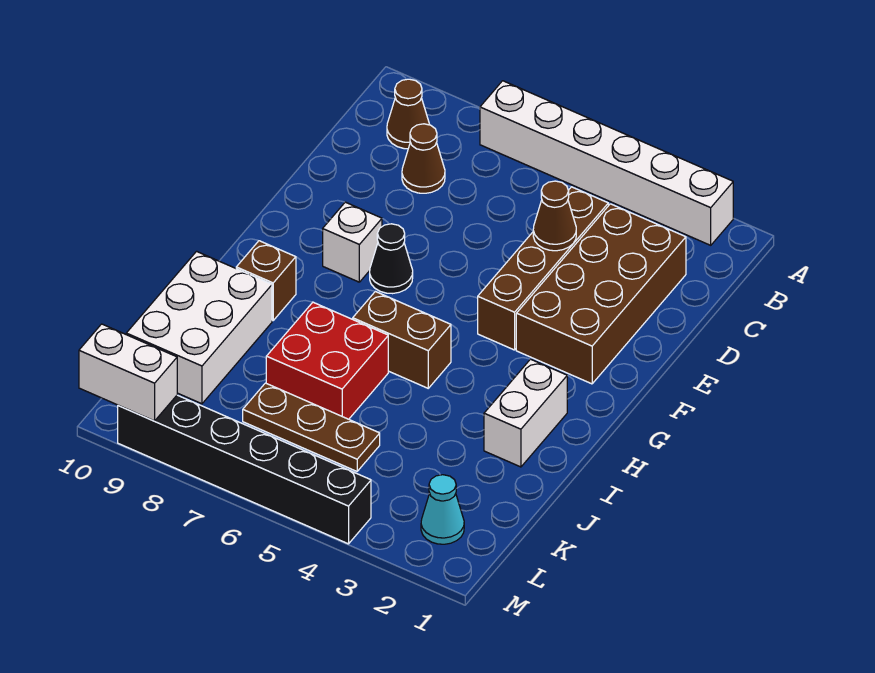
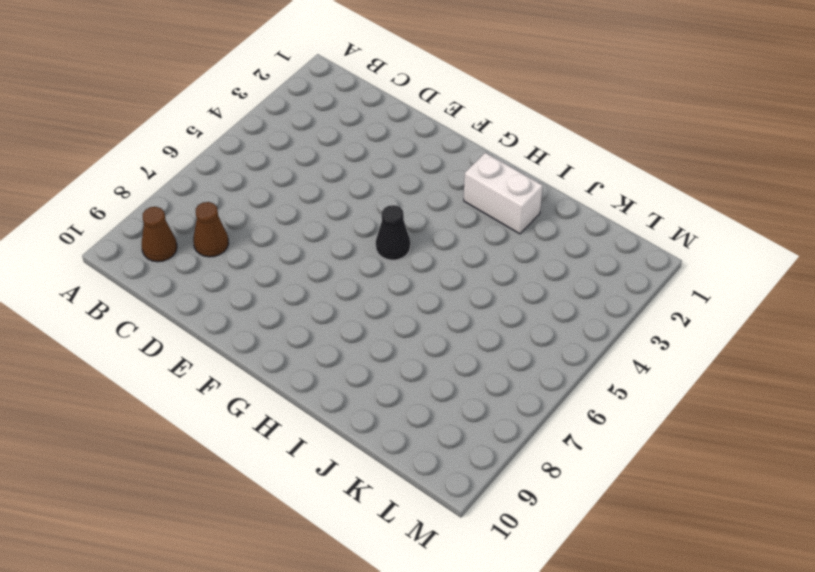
black cone G5 level 1 -> black cone F7 level 1
none -> white brick A2:A7 level 1
none -> brown brick C2:F3 level 1
none -> brown brick C4:F4 level 1

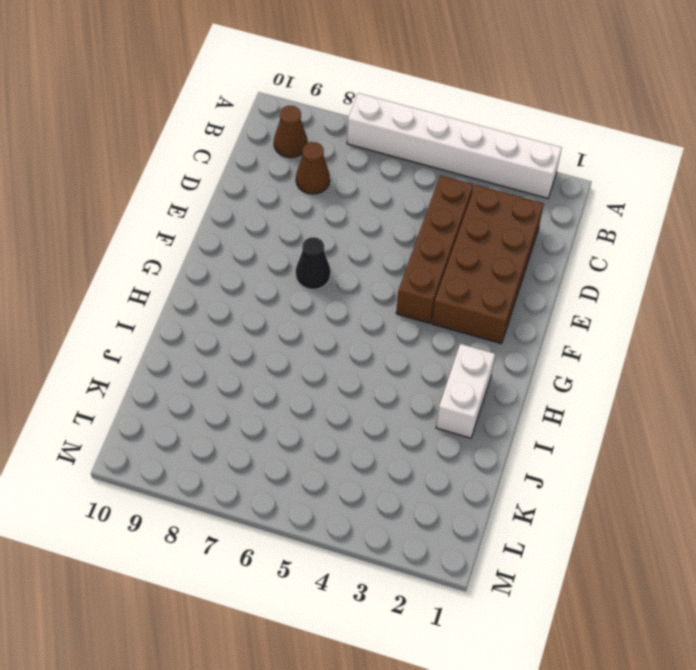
none -> white brick F8 level 1
none -> brown brick H5:H6 level 1
none -> brown brick H9 level 1

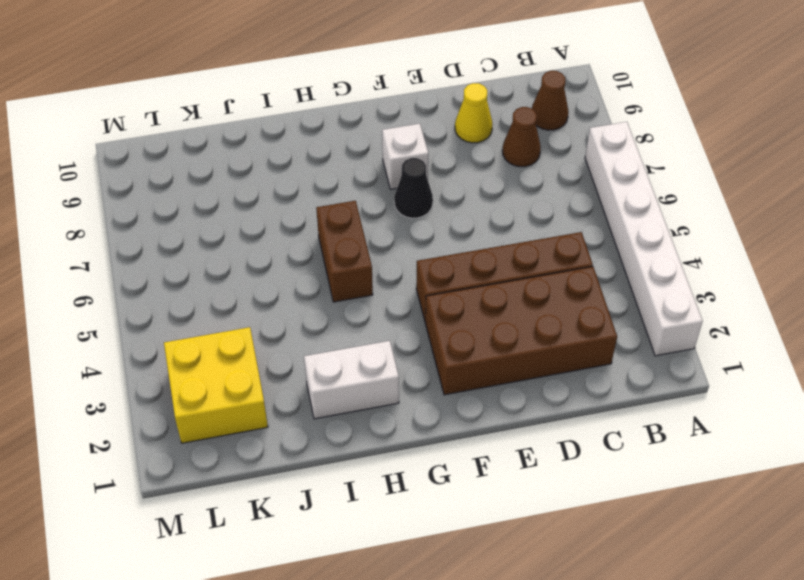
yellow cone D9 level 1 -> none
yellow brick K2:L3 level 1 -> cyan cone L2 level 1
none -> brown brick H9 level 1
none -> red brick I6:J7 level 1
none -> white brick I9:K10 level 1

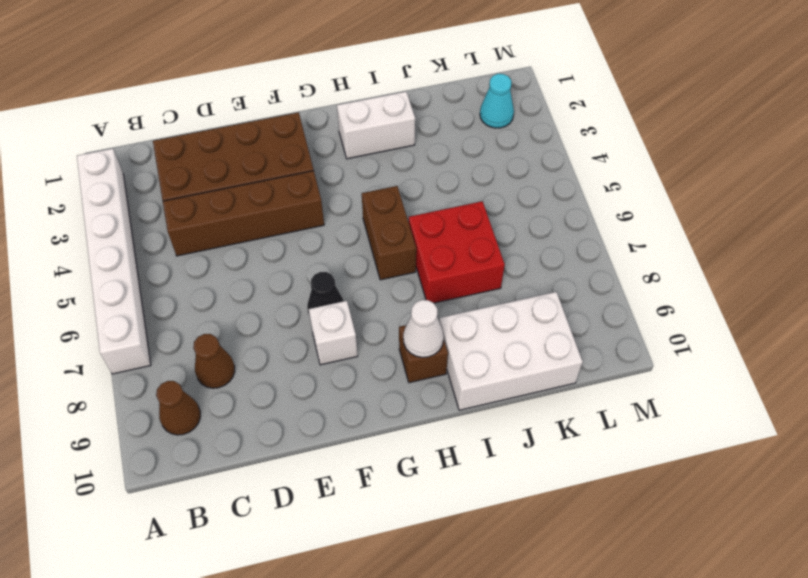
white cone H9 level 2 -> none
none -> brown plate K5:K7 level 1
none -> black brick M4:M9 level 1
none -> brown cone D4 level 2

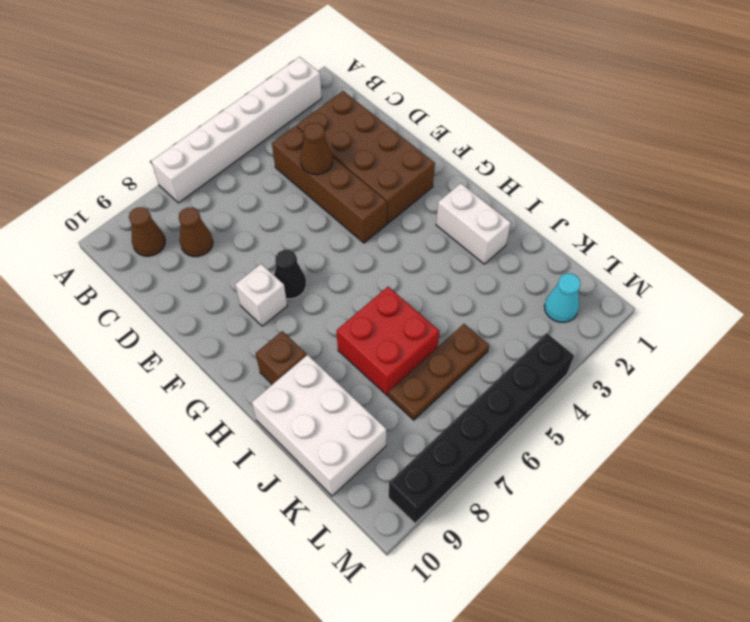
none -> brown brick H5:H6 level 1
none -> white brick M9:M10 level 2

